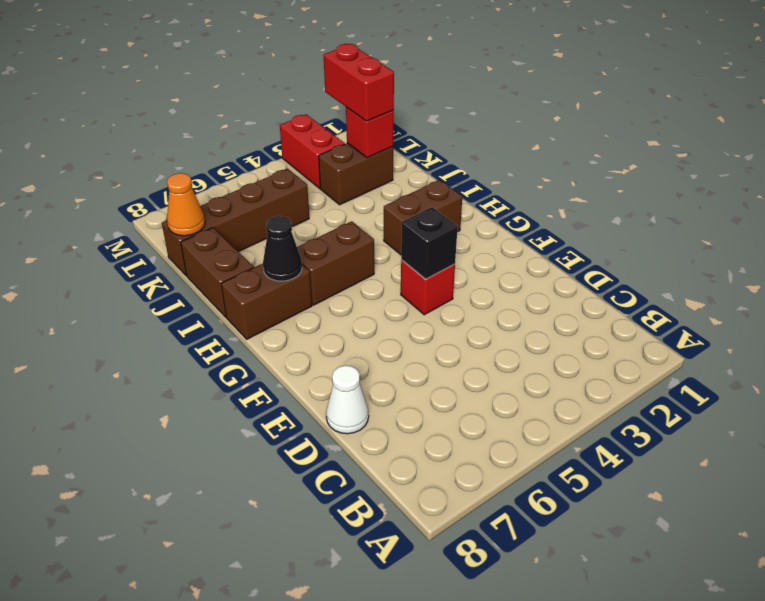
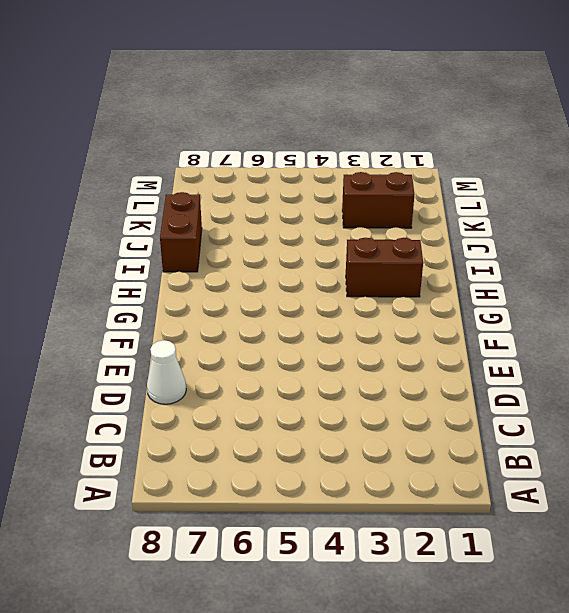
none -> red brick F4 level 1
none -> brown brick H5:H6 level 1
none -> brown brick H7:H8 level 1

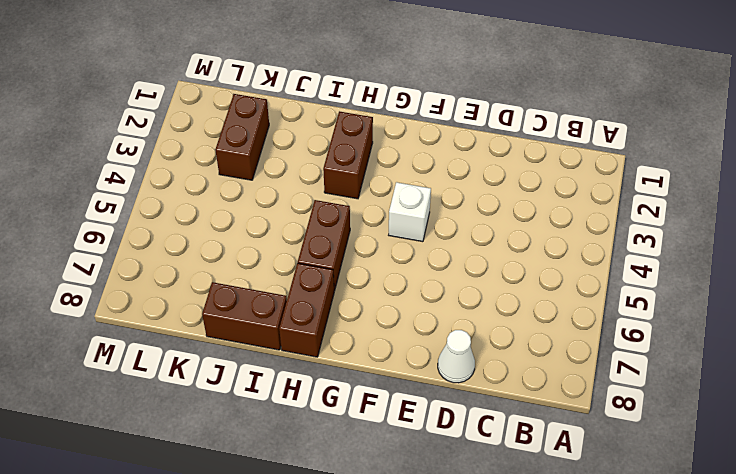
white brick F4 level 1 -> red brick F4 level 1
none -> brown brick K5:K8 level 1
none -> red brick L3:M3 level 1
none -> black brick F4 level 2

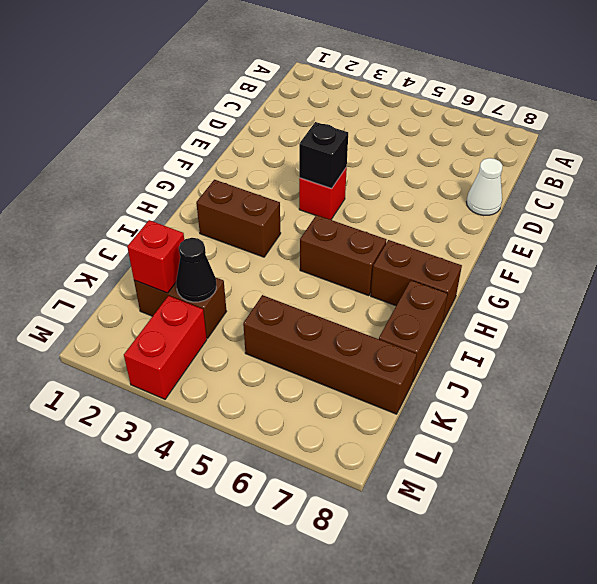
black cone K3 level 2 -> black cone H7 level 2
none -> orange cone K8 level 2
none -> red brick K2:L2 level 3

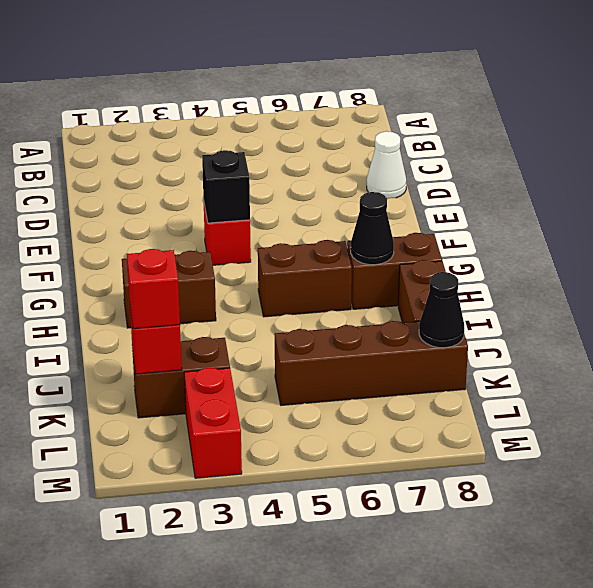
red brick K2 level 3 -> red brick K2:L2 level 3
black cone K8 level 2 -> orange cone K8 level 2

